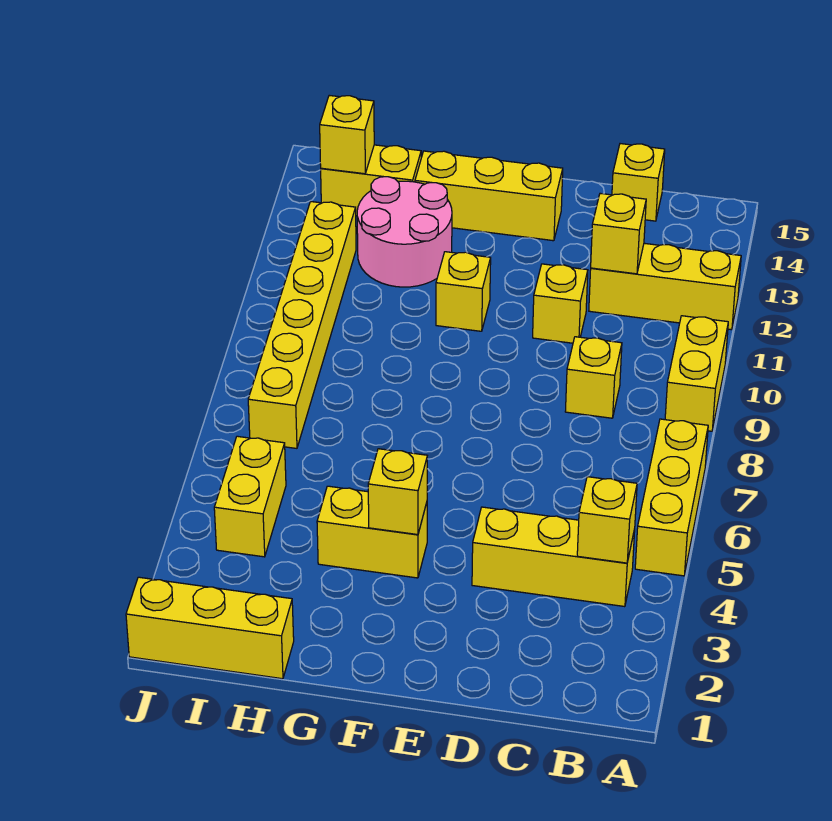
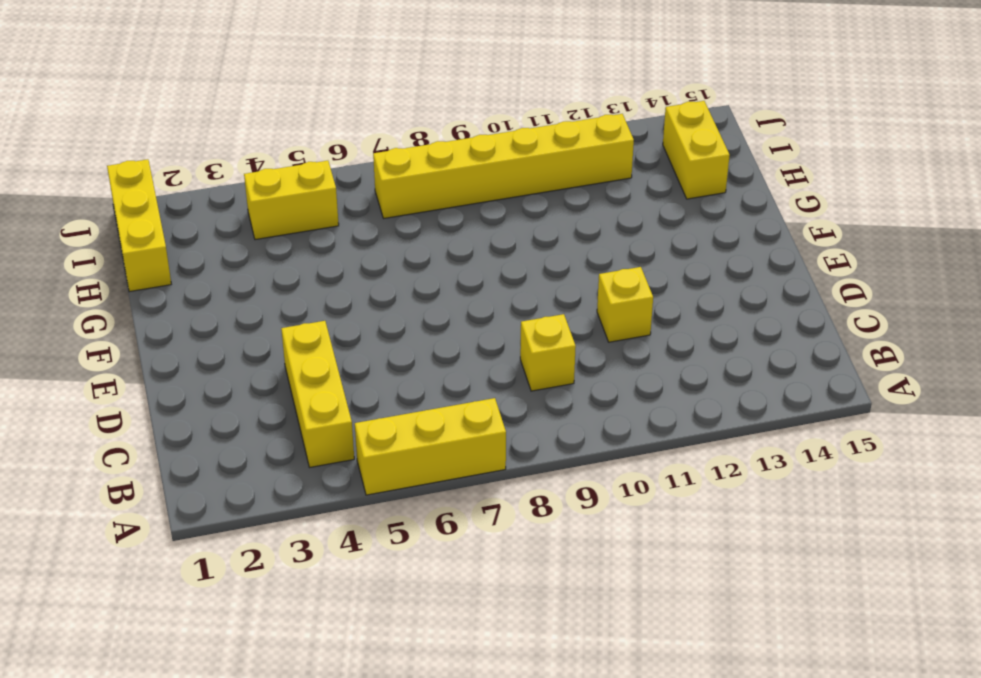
none -> yellow brick A9:A10 level 1
none -> yellow brick A12:C12 level 1
none -> yellow brick C15 level 1

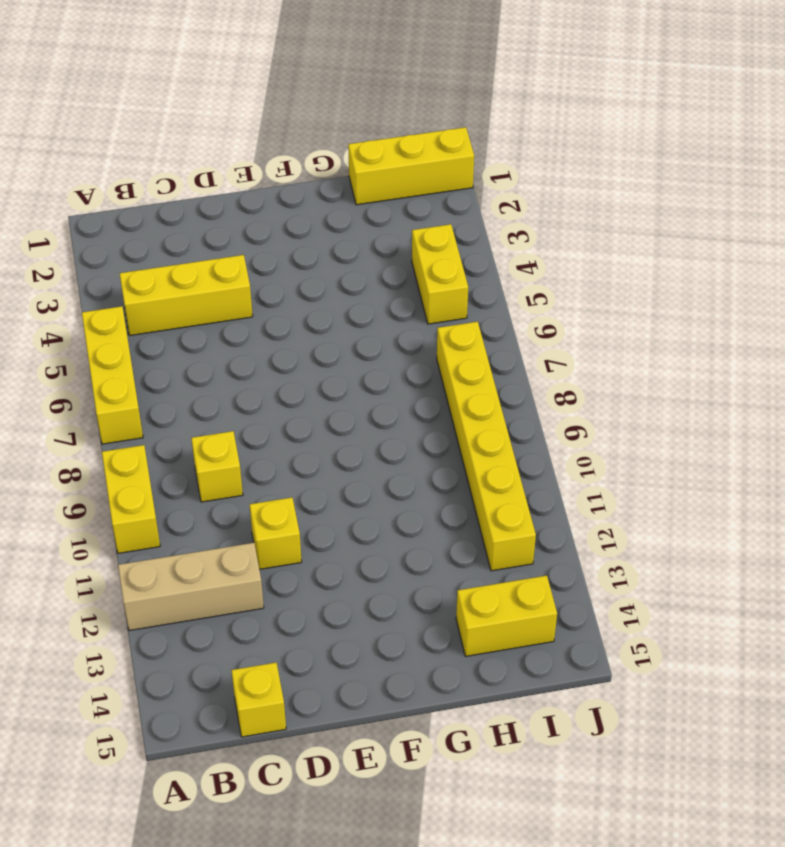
tan brick A12:C12 level 1 -> yellow brick A12:C12 level 1
none -> yellow brick E14:G14 level 1
none -> yellow brick F4:G4 level 1
none -> yellow brick F11 level 1

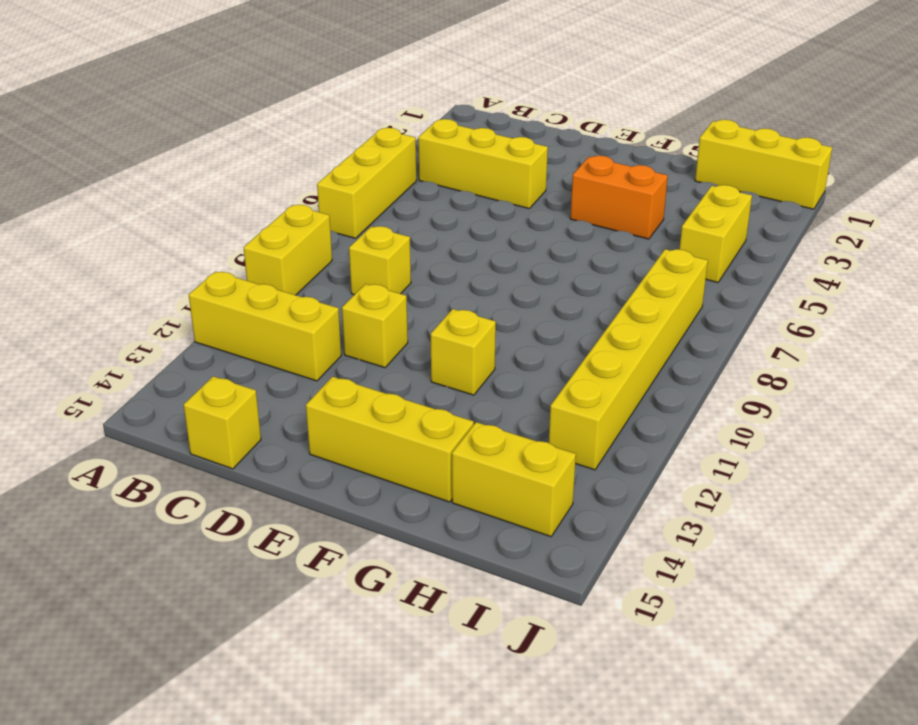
orange brick F4:G4 level 1 -> yellow brick F4:G4 level 1
none -> pink round brick G12:H13 level 1
none -> yellow brick B4 level 2
none -> yellow brick C12 level 2

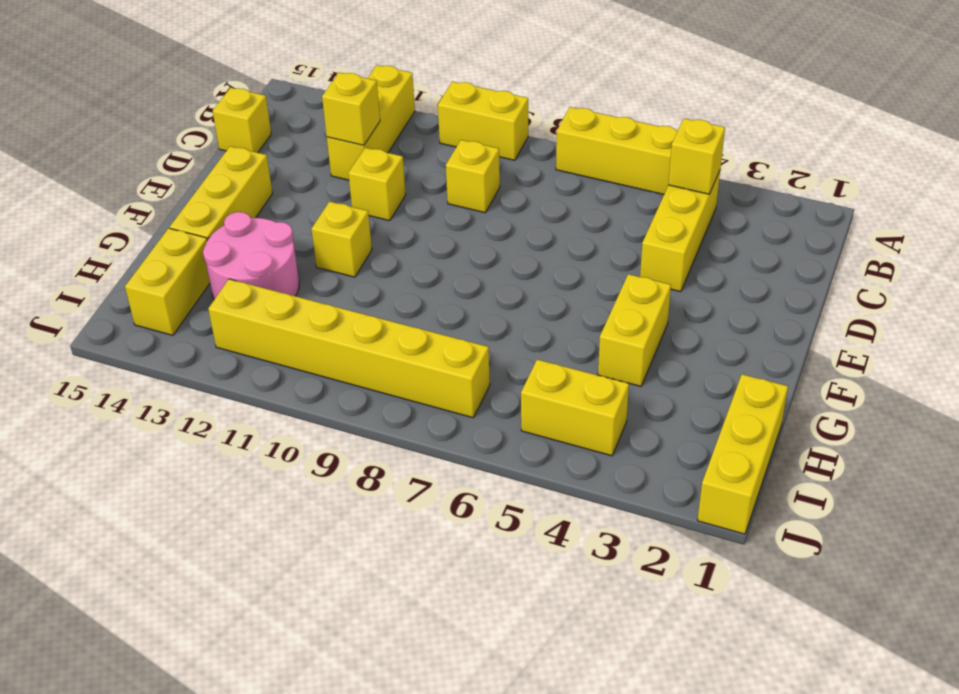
none -> yellow brick F4 level 2
none -> yellow brick I14 level 2

